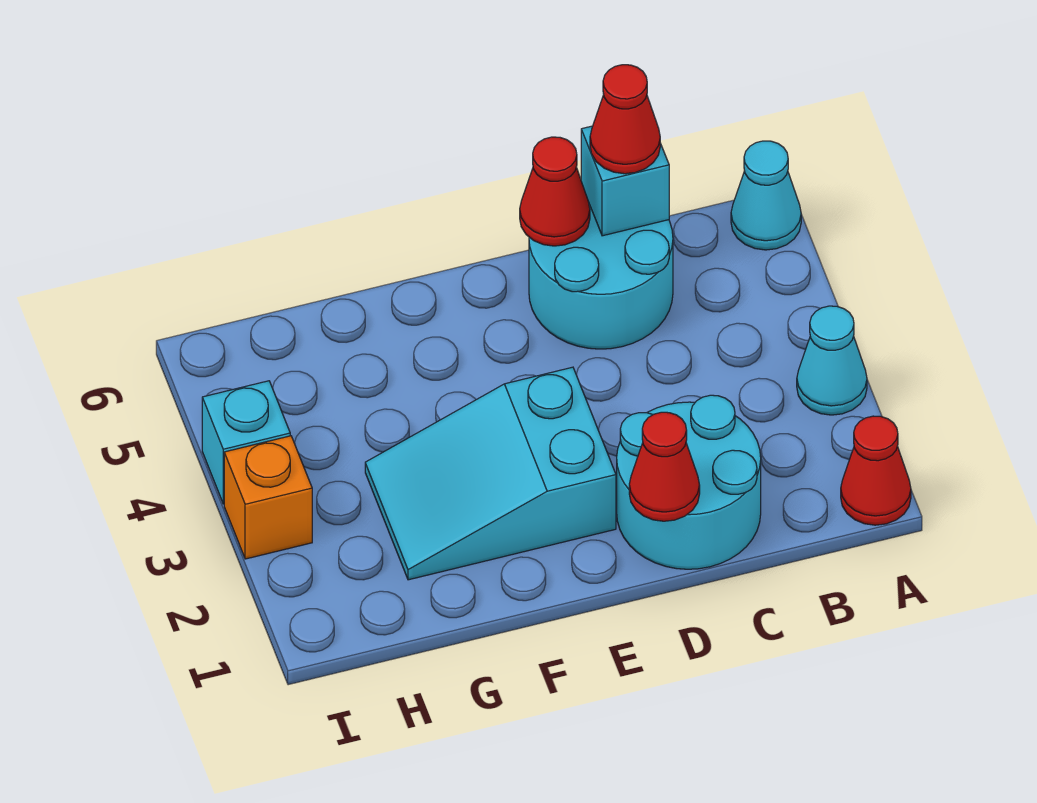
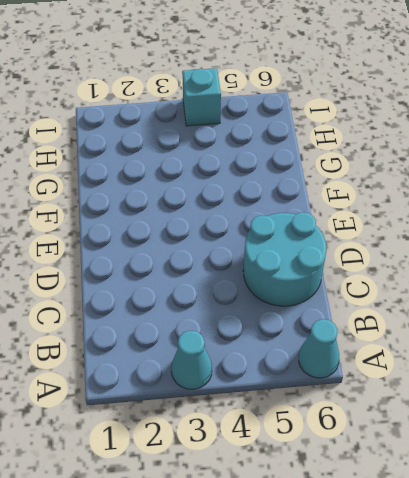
none -> red cone A1 level 1
none -> cyan round brick C1:D2 level 1
none -> cyan slope E2:G3 level 1 top E

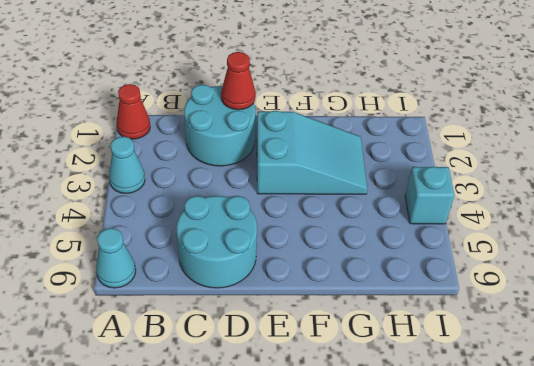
none -> orange brick I3 level 1
none -> cyan brick C6 level 2
none -> red cone D6 level 2

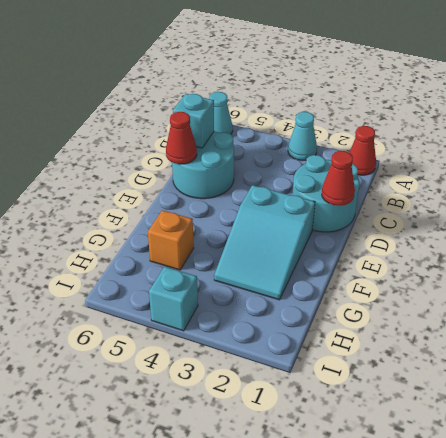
orange brick G5 level 1 -> orange brick I3 level 1
none -> red cone C6 level 3

